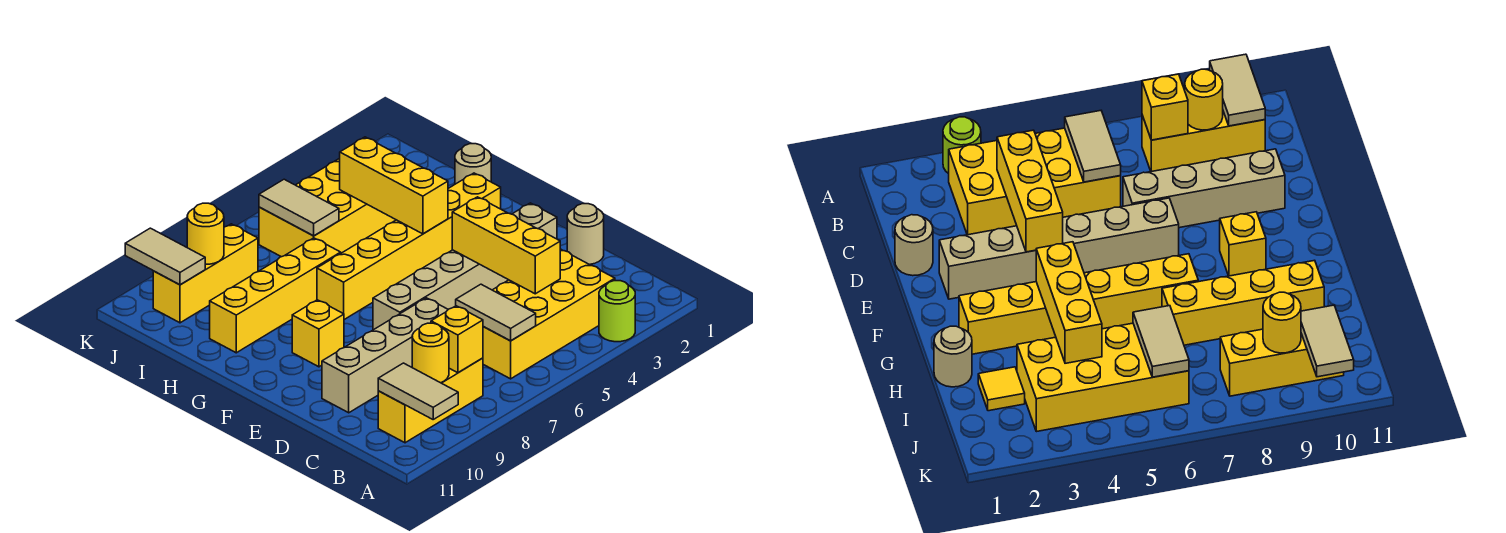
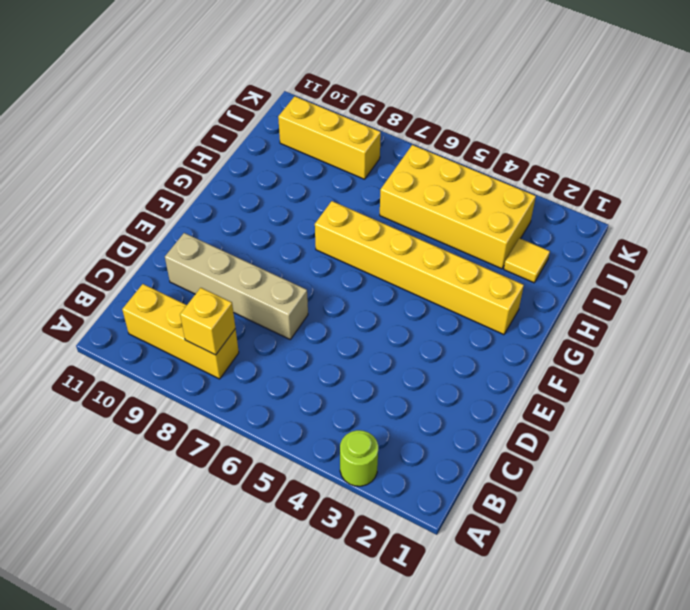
none -> yellow brick B3:C6 level 1
none -> tan round brick D1 level 1
none -> tan brick E2:E7 level 1

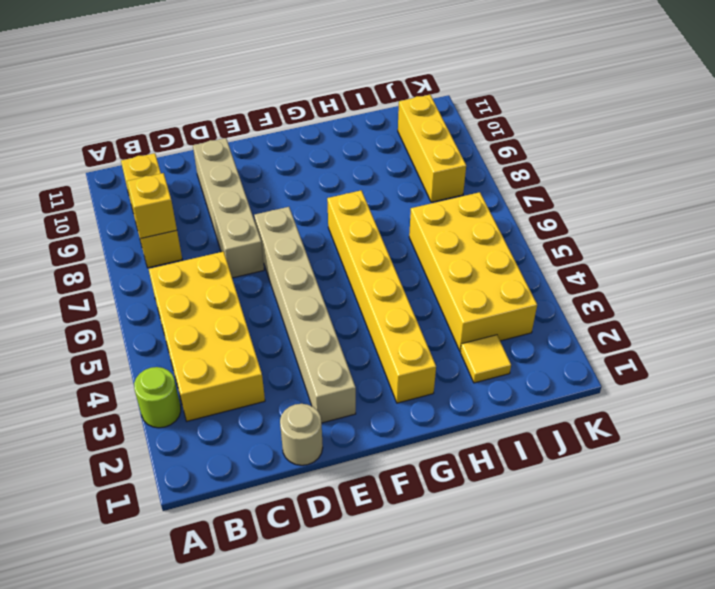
none -> yellow brick F9 level 1
none -> tan round brick H1 level 1
none -> yellow brick H7:H10 level 1

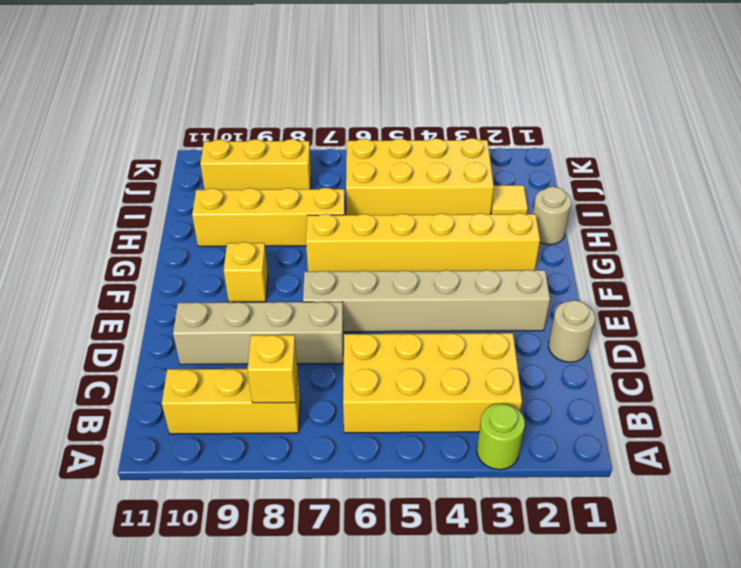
none -> tan tile A10:B10 level 2
none -> tan tile B6:C6 level 2
none -> yellow round brick B9 level 2

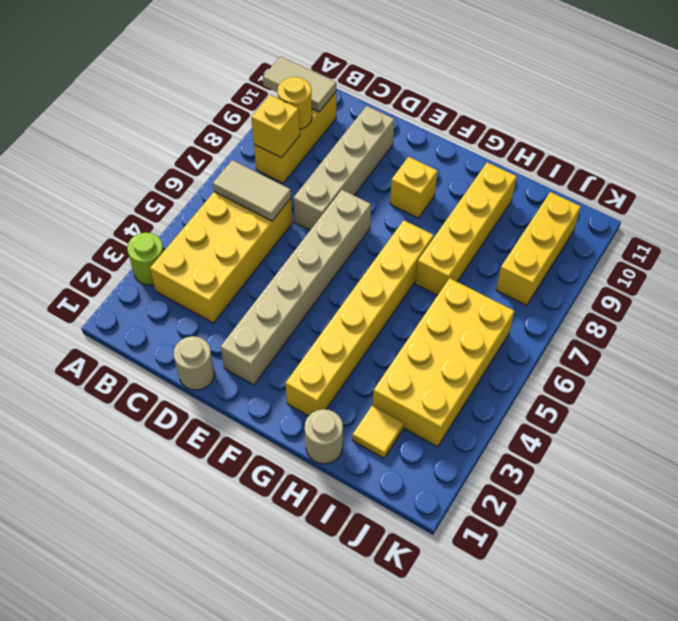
none -> yellow brick C4:E4 level 2
none -> yellow brick G4:I4 level 2
none -> tan tile I6:J6 level 2

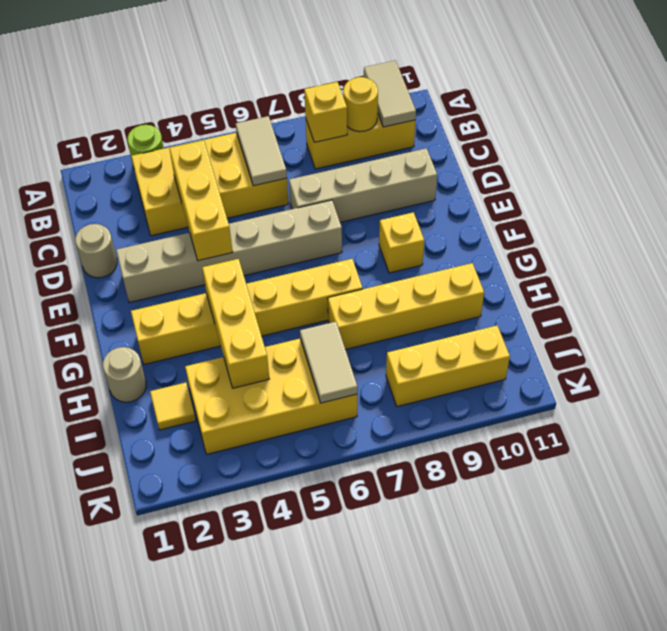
none -> yellow round brick J9 level 2
none -> tan tile J10:K10 level 2

